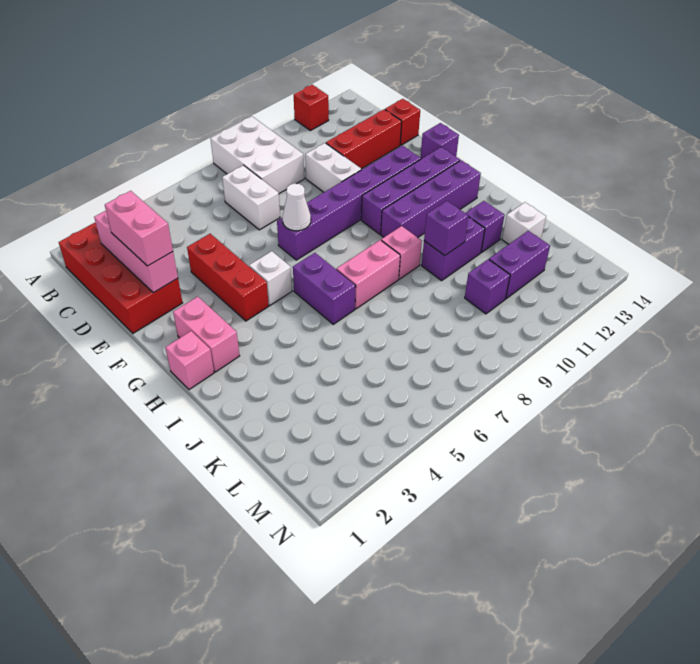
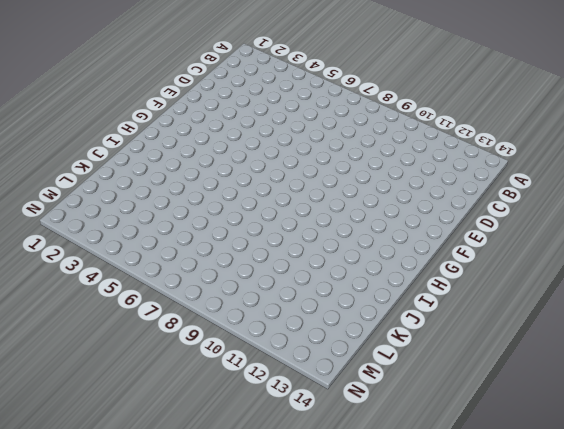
none -> white brick A8:C9 level 1
none -> red brick A12 level 1
none -> red brick B1:E2 level 1

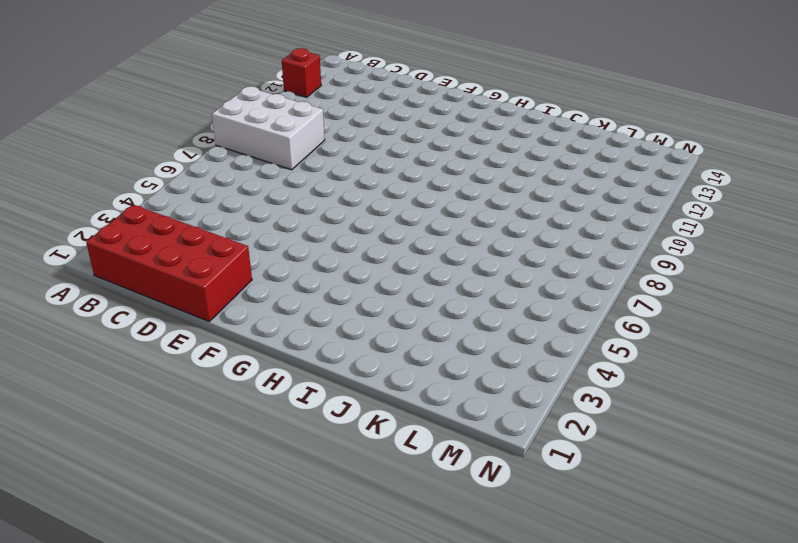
none -> white brick C7:D7 level 1
none -> white brick D10:E10 level 1
none -> red brick D11:D13 level 1

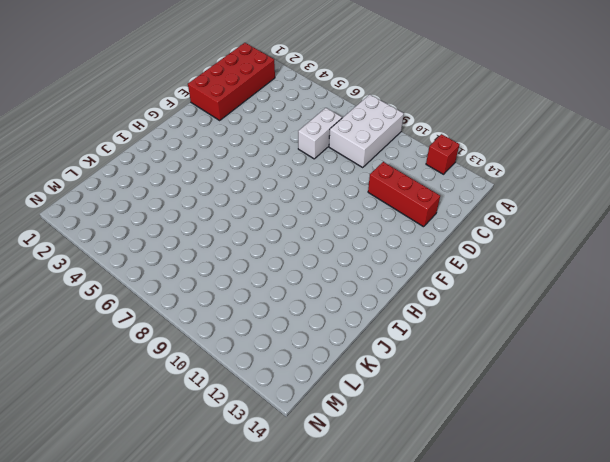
none -> white brick D10:E10 level 1
none -> red brick D14 level 1
none -> red brick E4:G4 level 1

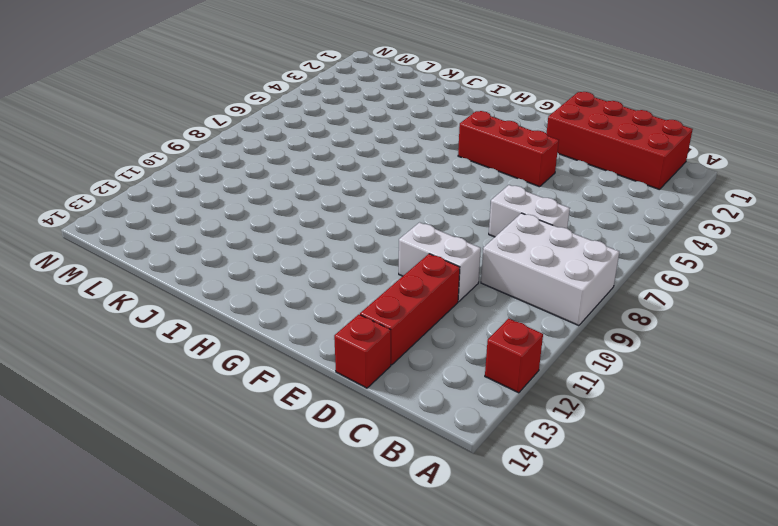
none -> purple brick F7:F12 level 1
none -> purple brick F14 level 1
none -> pink brick G2:H2 level 1

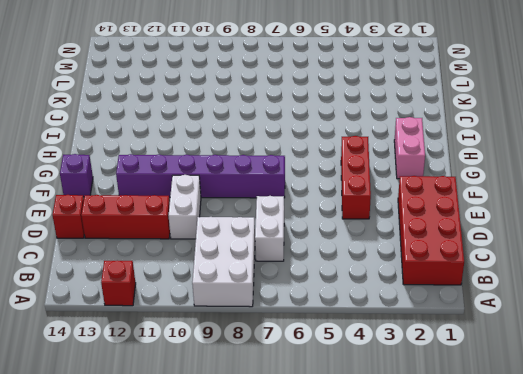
none -> white brick G5 level 1
none -> purple brick G10:G13 level 1
none -> pink brick H1 level 1

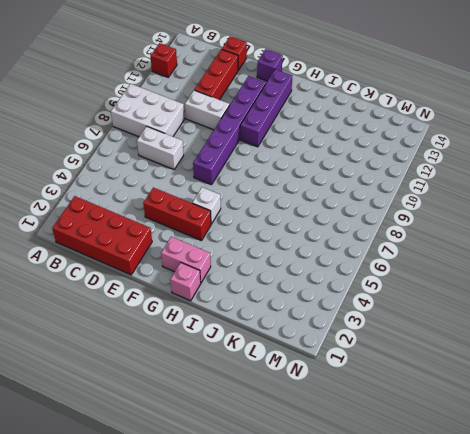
none -> purple brick H6:I6 level 1
none -> purple brick H10:H13 level 1
none -> pink brick I7:I8 level 1

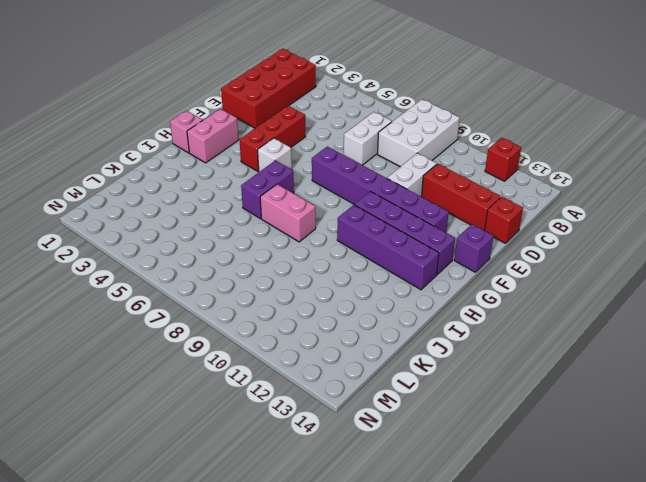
none -> pink brick I9 level 1
none -> purple brick J10:J11 level 1
none -> purple brick J12 level 1

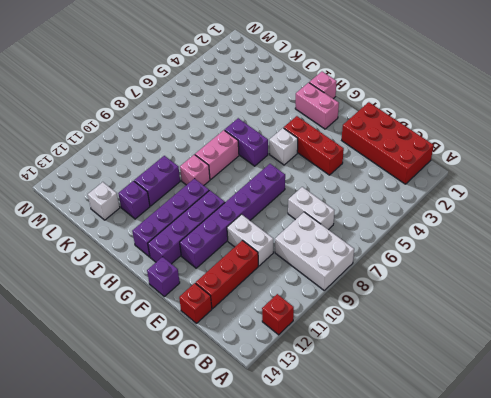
none -> purple brick L10 level 1
none -> purple brick L11:L12 level 1
none -> pink brick C2:E2 level 2

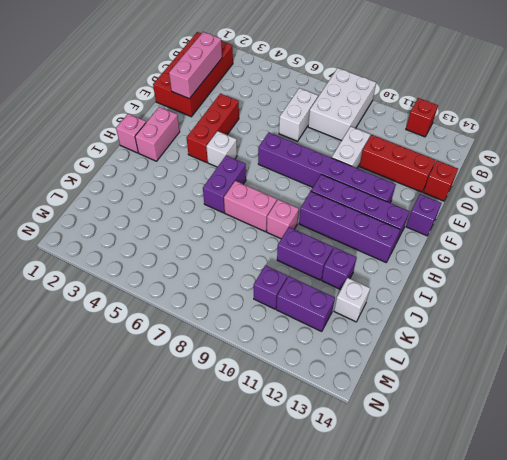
none -> white cone F7 level 2
none -> purple brick J10 level 2
none -> pink brick D2:E2 level 3

